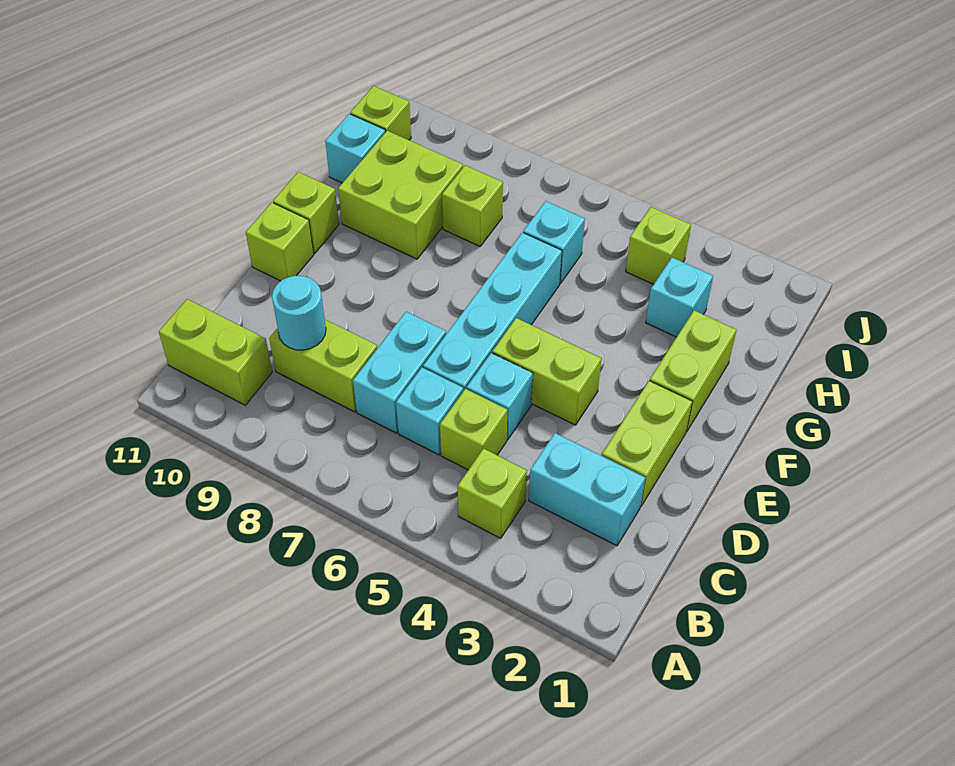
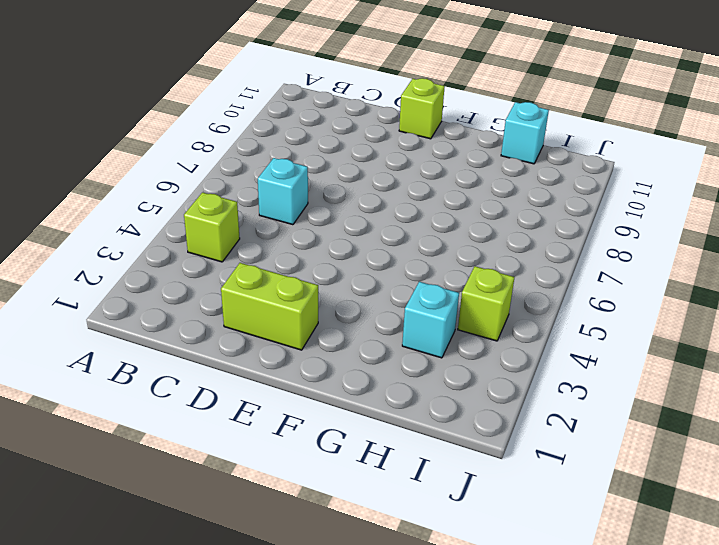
none -> lime brick B10:B11 level 1
none -> cyan brick C2:C3 level 1
none -> lime brick C5 level 1

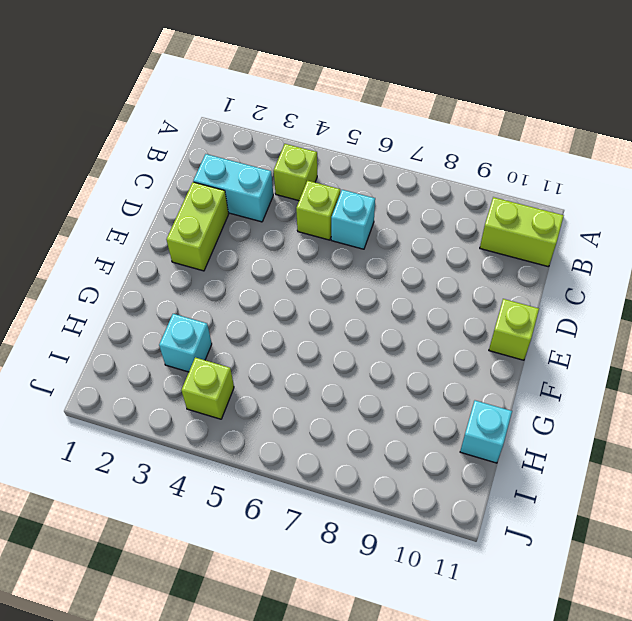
none -> cyan brick C7:D7 level 1
none -> lime brick C8:C9 level 1
none -> cyan brick D5 level 1

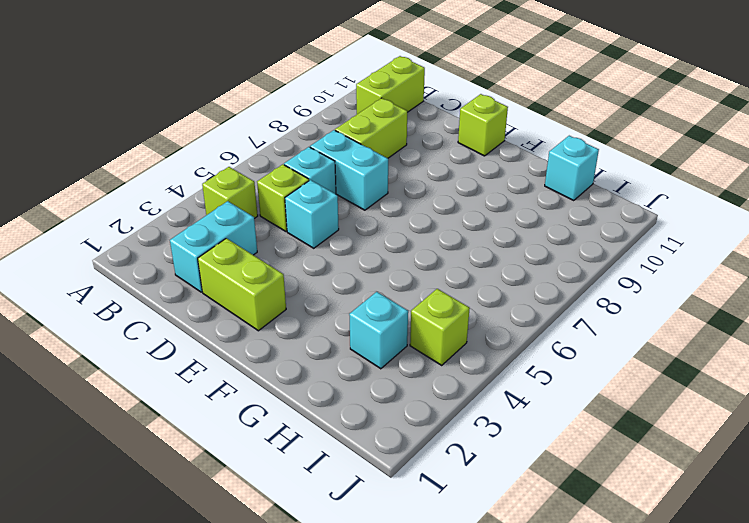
none -> cyan brick D6:G6 level 1
none -> lime brick E4:E5 level 1
none -> lime brick F2:G2 level 1

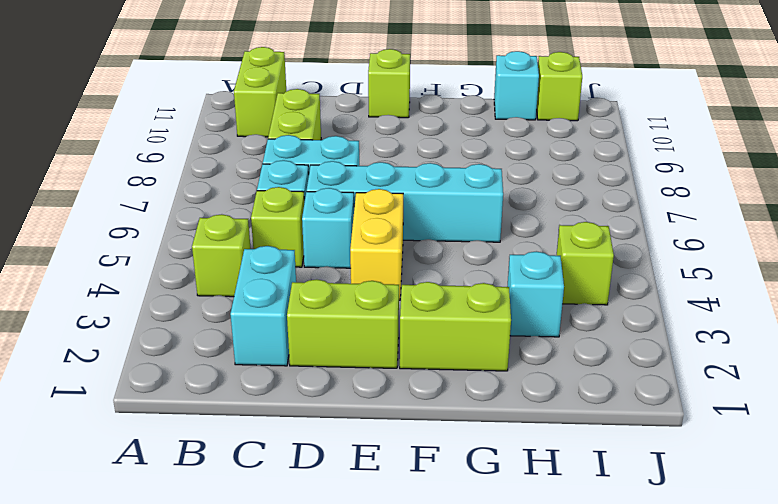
yellow brick E4:E5 level 1 -> lime brick E4:E5 level 1
none -> lime brick F11 level 1
none -> lime brick G9:H10 level 1
none -> cyan brick H6 level 1

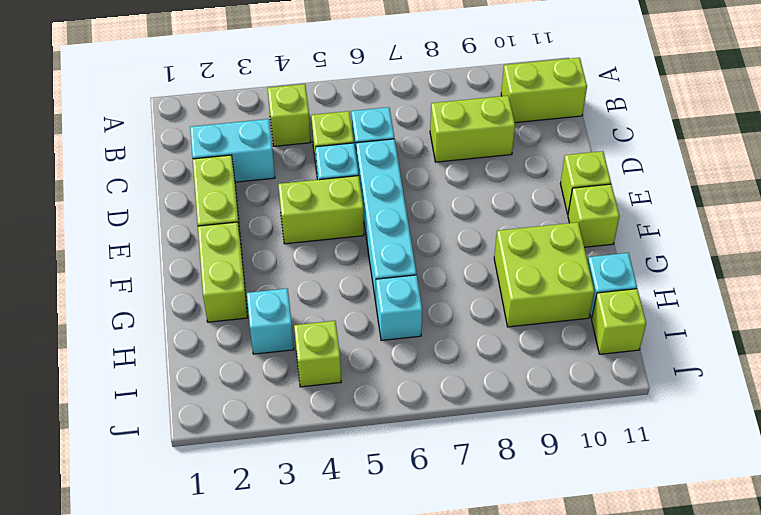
none -> cyan brick C7:D7 level 1
none -> lime brick H8 level 1
none -> cyan round brick C9 level 2

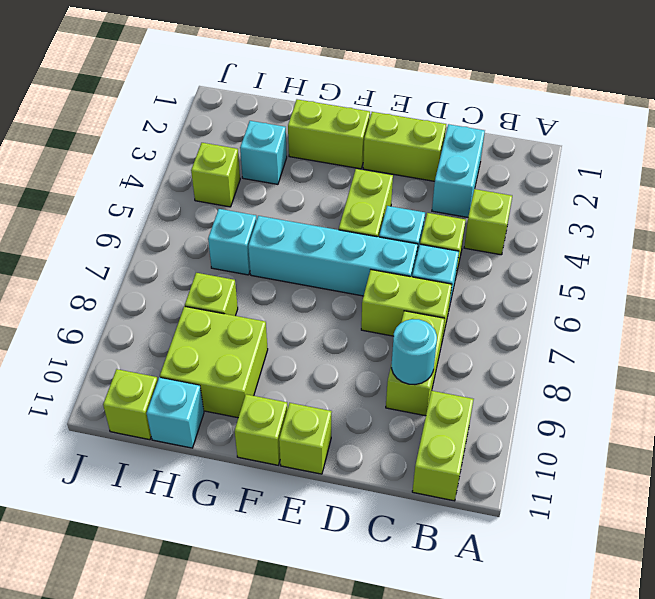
lime brick C7:D7 level 1 -> cyan brick C7:D7 level 1

